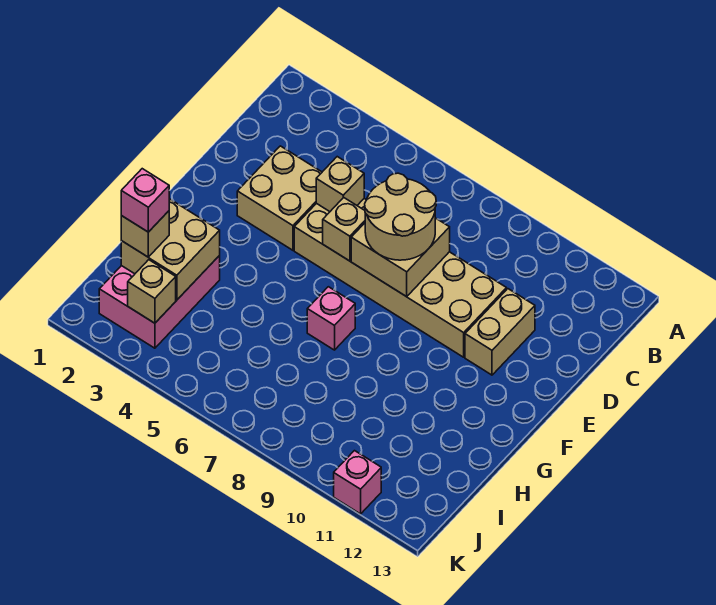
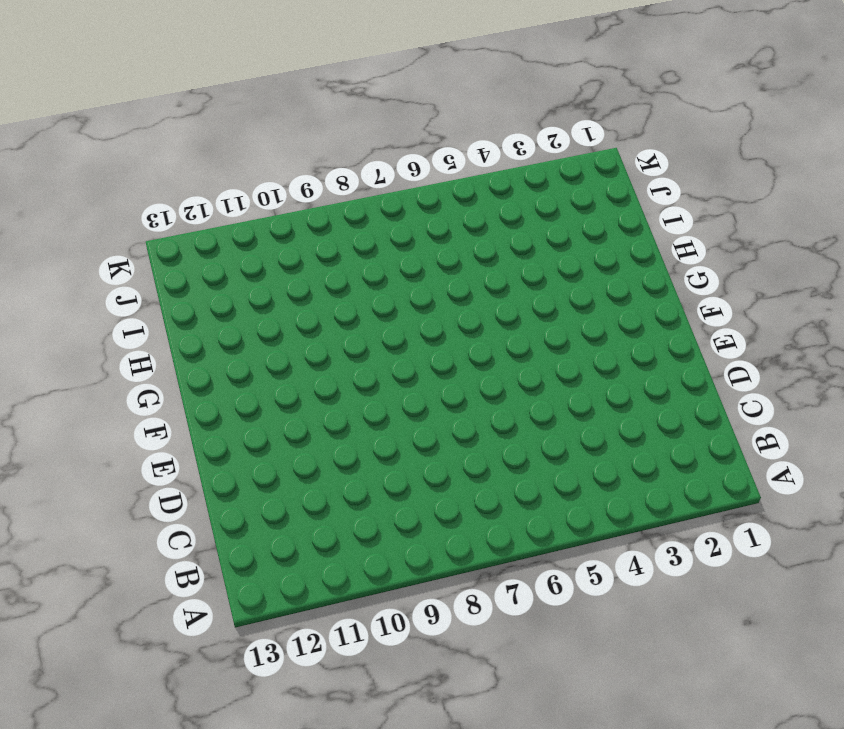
none -> tan brick D3:E4 level 1
none -> tan brick D5:E10 level 1
none -> tan brick D11:E11 level 1

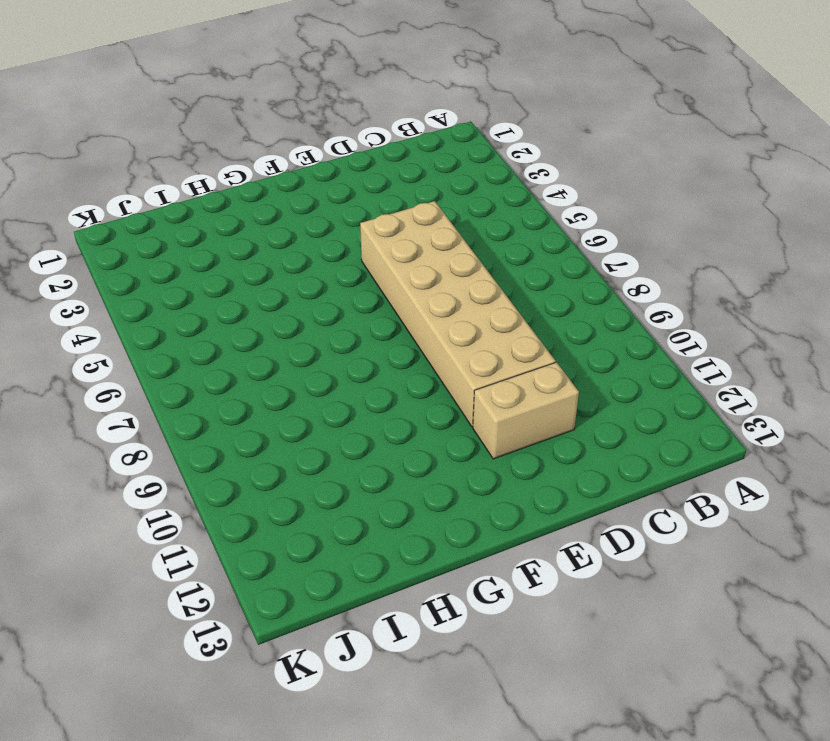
none -> tan brick D3:E4 level 1
none -> pink brick G7 level 1
none -> pink brick H2:J3 level 1

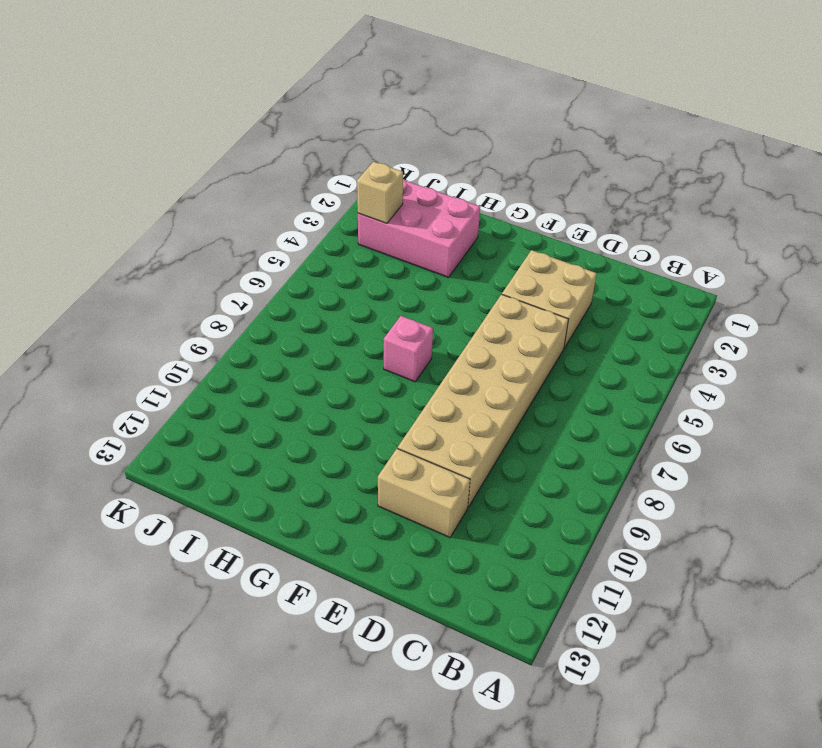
none -> pink brick K11 level 1
none -> tan brick D5 level 2
none -> tan brick D7:E8 level 2

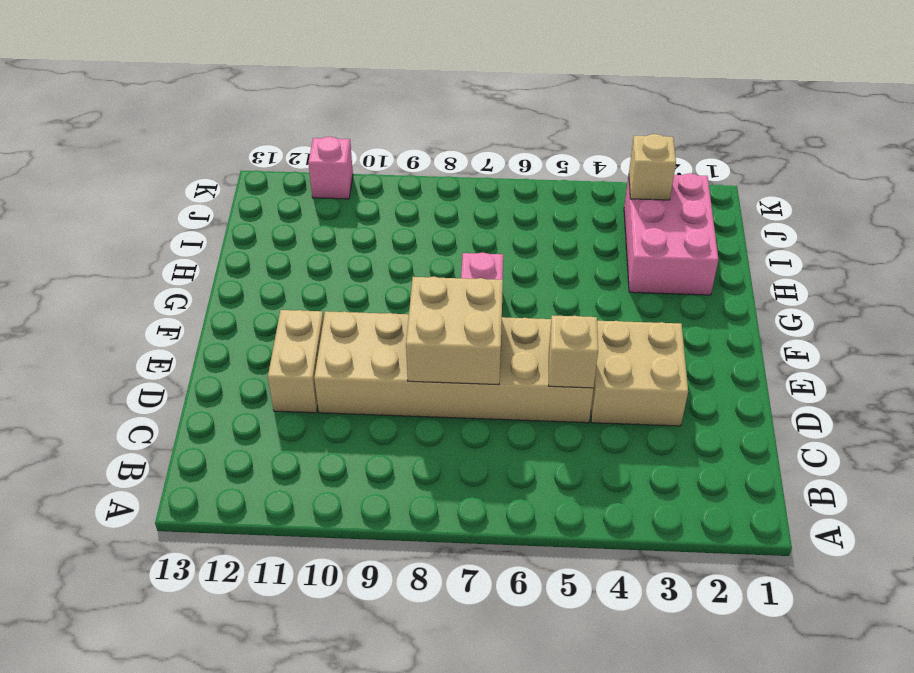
none -> tan brick E6 level 2
none -> tan brick H2:I3 level 2
none -> tan round brick D7:E8 level 3

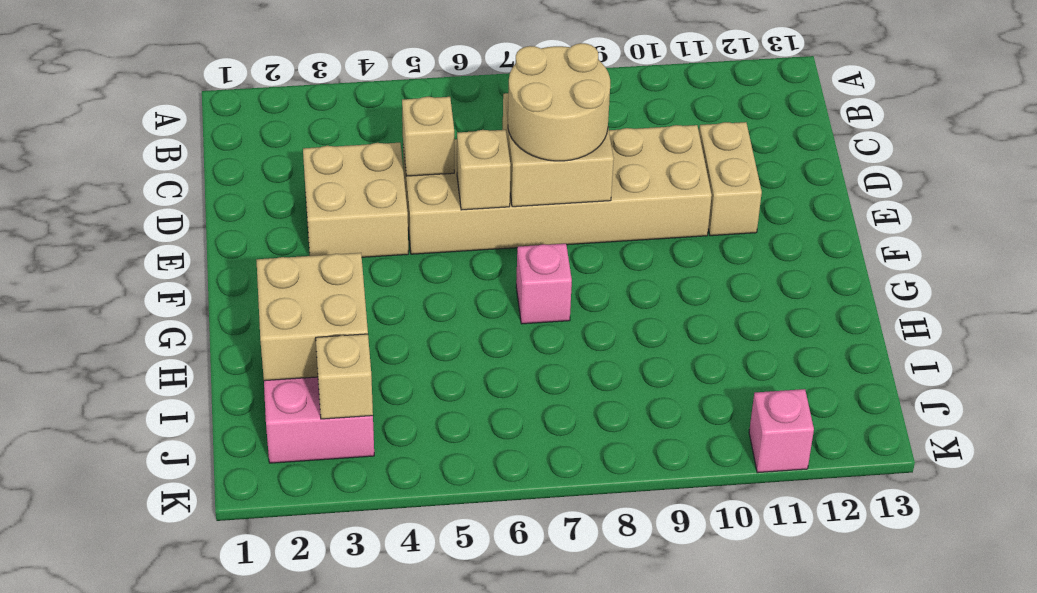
none -> tan brick I2 level 3
none -> pink brick I2 level 4

